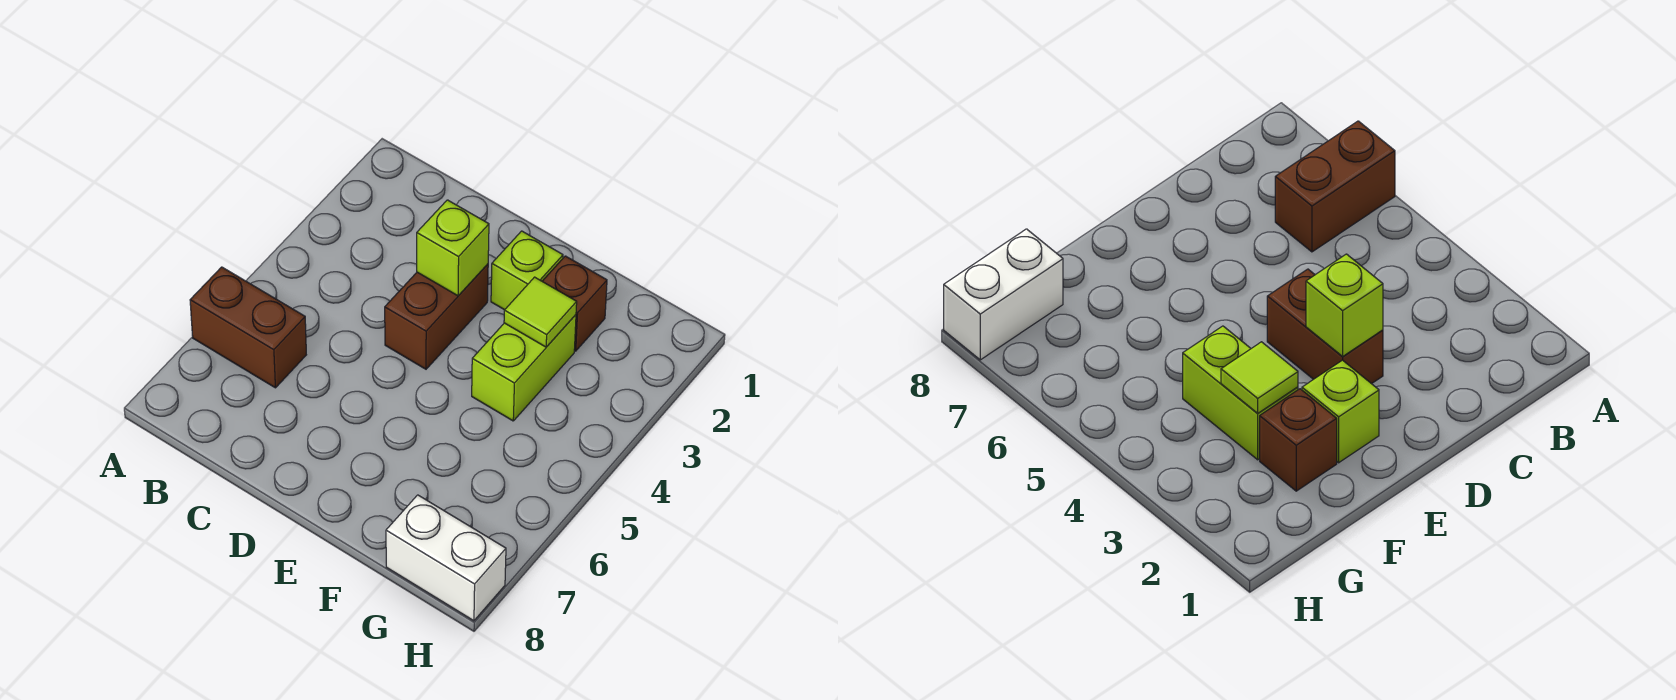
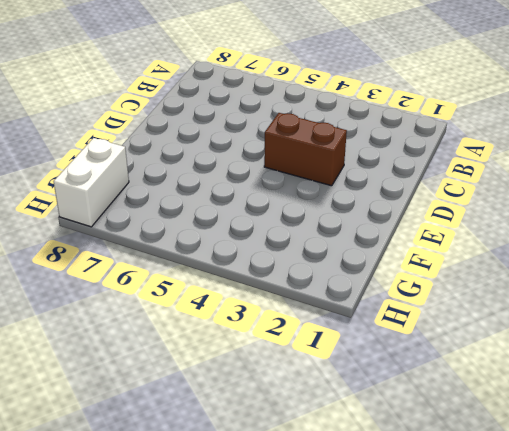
none -> brown brick A6:B6 level 1
none -> lime brick E2 level 1

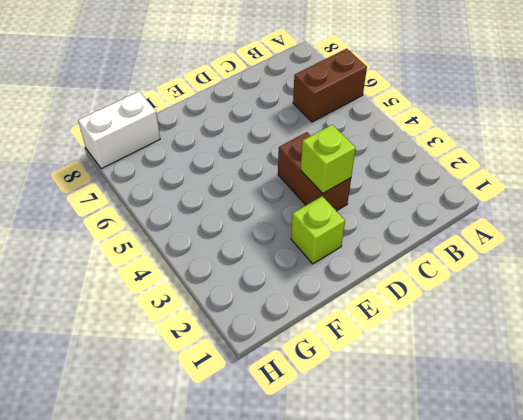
none -> brown brick F2 level 1
none -> lime brick F3:F4 level 1

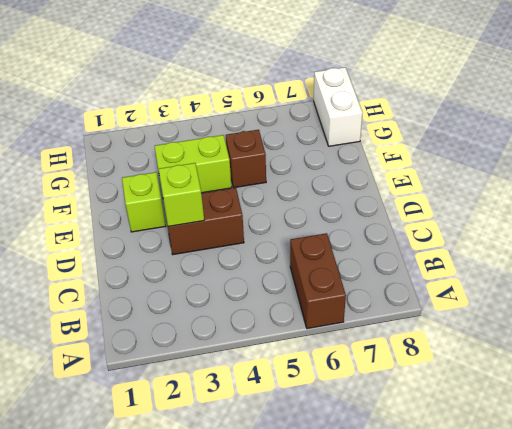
brown brick F5 level 1 -> brown brick F2 level 1
none -> lime tile F3 level 2

